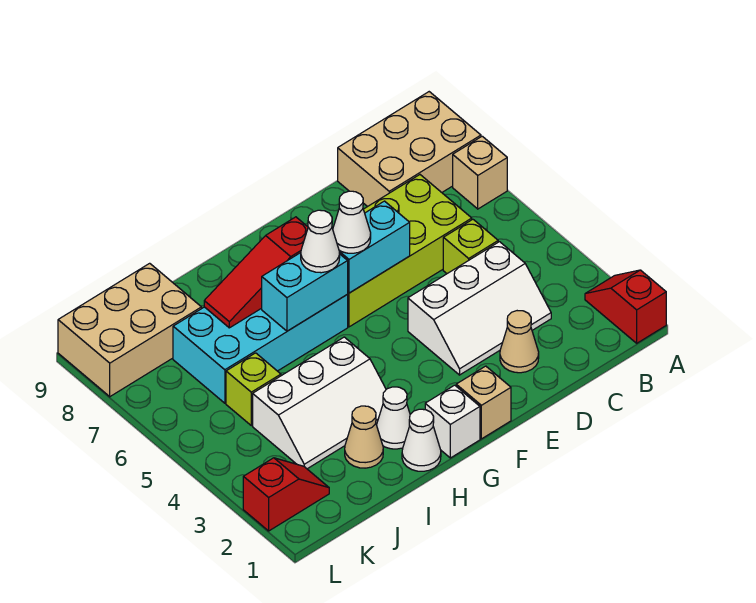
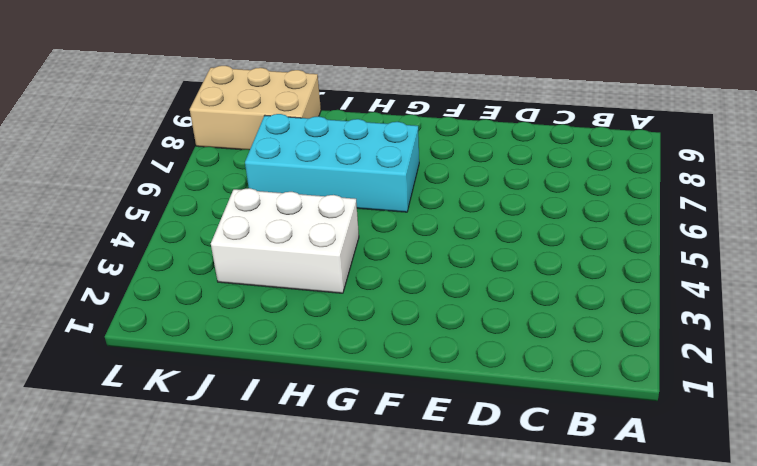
white brick H3:J4 level 1 -> white slope H3:J4 level 1 top 4
none -> red slope A1:A2 level 1 top 1
none -> tan brick A7 level 1
none -> tan brick A8:C9 level 1

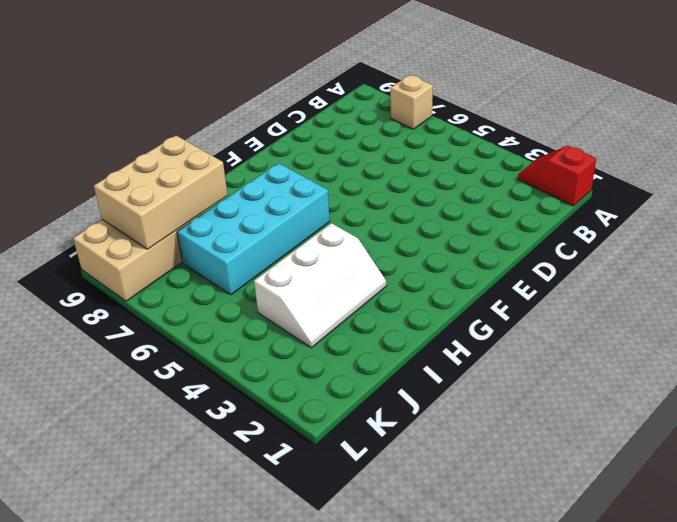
tan brick I8:K9 level 2 -> tan brick A8:C9 level 1
none -> white slope C3:E4 level 1 top 4
none -> lime brick C5 level 1
none -> lime brick C6:F7 level 1

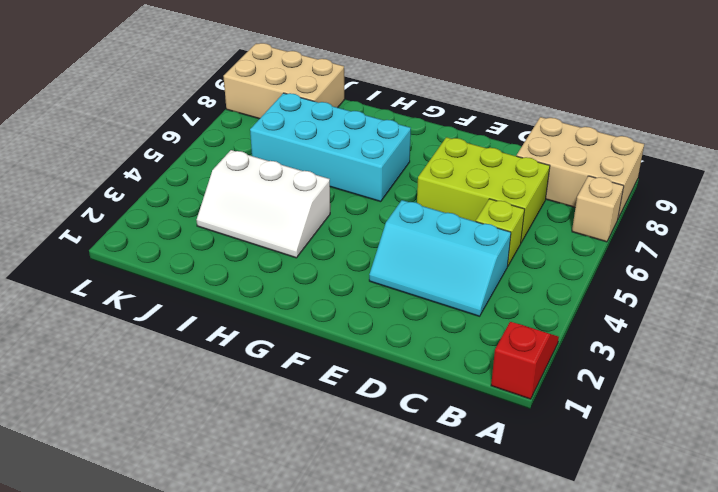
cyan slope C3:E4 level 1 top 4 -> white slope C3:E4 level 1 top 4
lime brick C6:E7 level 1 -> lime brick C6:F7 level 1
none -> tan cone D2 level 1
none -> tan brick F1 level 1
none -> white brick G1 level 1

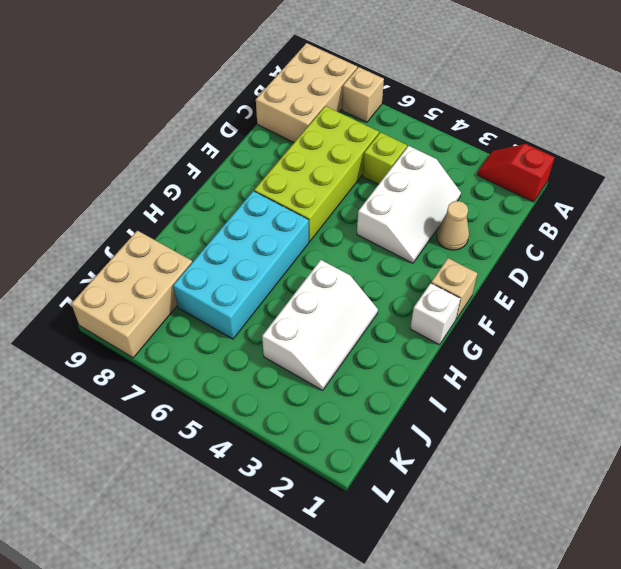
none -> white cone H1 level 1
none -> white cone H2 level 1
none -> tan cone I2 level 1

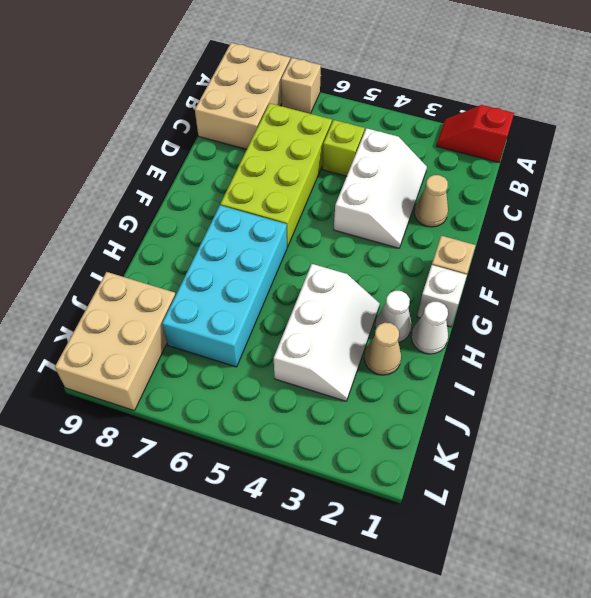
none -> lime brick J5 level 1
none -> red slope K2:L2 level 1 top L
none -> cyan brick E6:F6 level 2

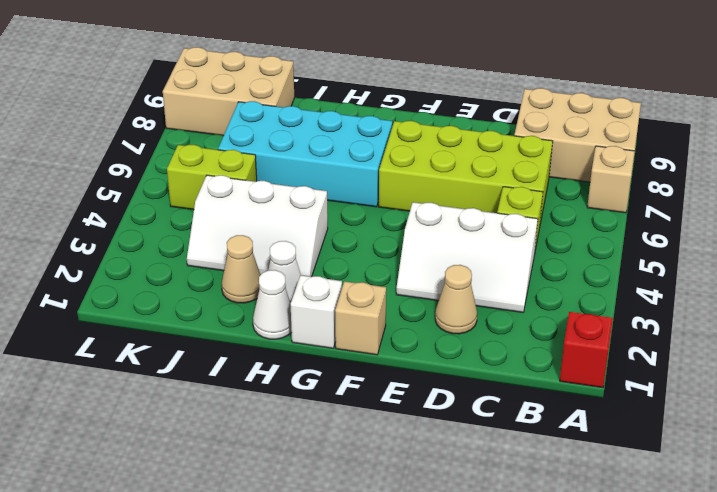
lime brick J5:K5 level 1 -> lime brick J5 level 1
none -> red slope K2:L2 level 1 top L
none -> cyan brick E6:F6 level 2
none -> cyan brick G6:H6 level 2

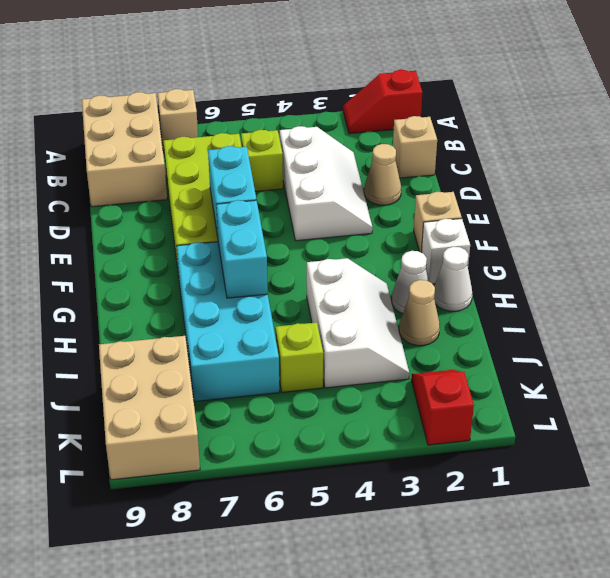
tan brick C1 level 1 -> none
none -> red slope G7:I7 level 2 top G
none -> white cone F6 level 3
none -> white cone G6 level 3

